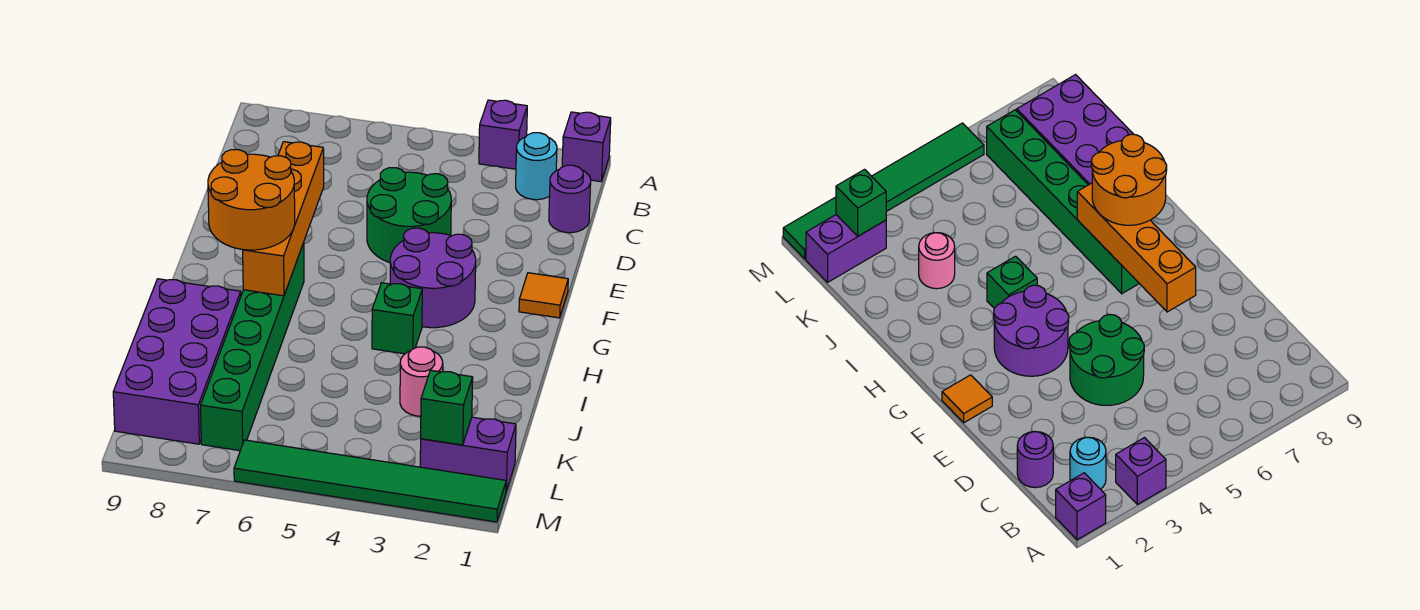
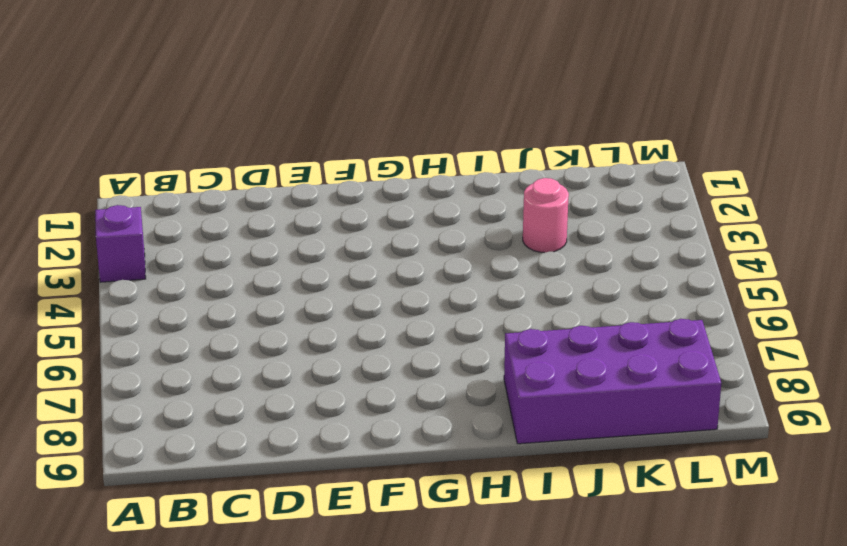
none -> purple brick A1 level 1
none -> cyan round brick B2 level 1
none -> purple round brick C1 level 1

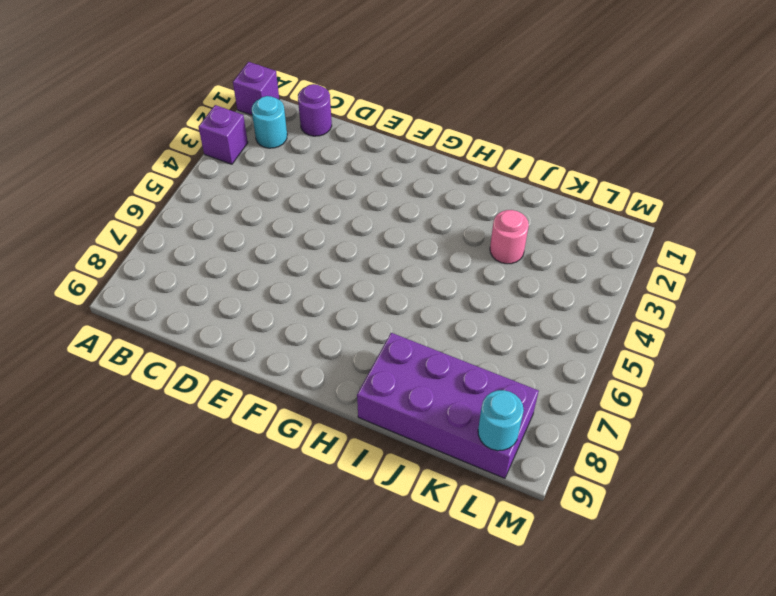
cyan round brick L9 level 2 -> none
none -> green round brick D4:E5 level 1
none -> orange tile F1 level 1
none -> purple round brick F3:G4 level 1

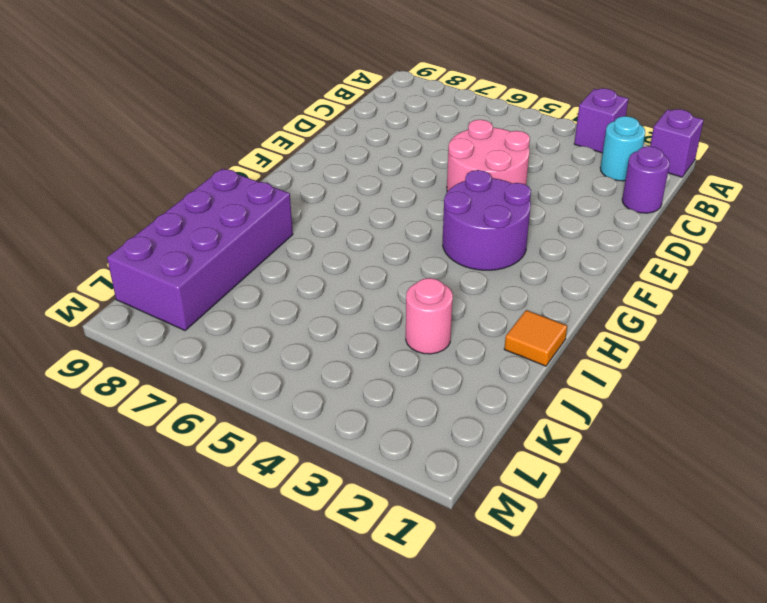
pink round brick D4:E5 level 1 -> green round brick D4:E5 level 1
orange tile I1 level 1 -> orange tile F1 level 1
none -> green brick G7:L7 level 1
none -> green brick H4 level 1
none -> purple brick L1:L2 level 1

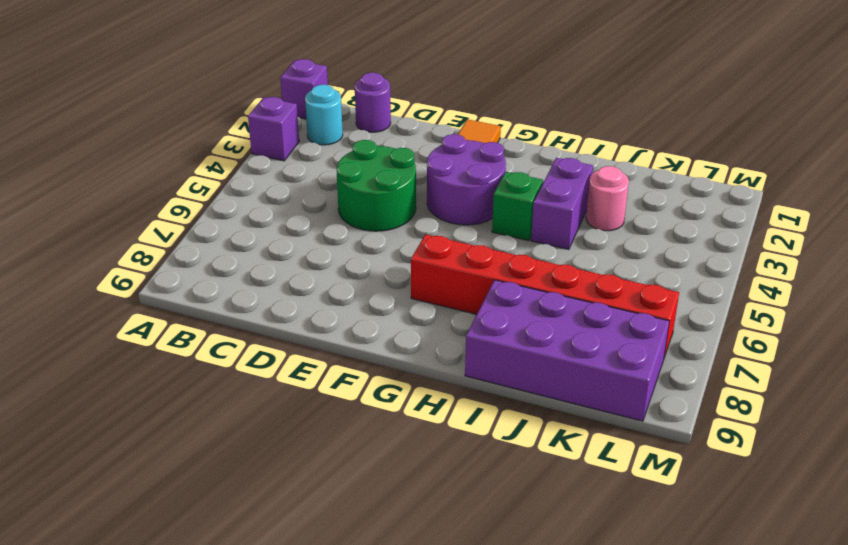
red brick G7:L7 level 1 -> green brick G7:L7 level 1
purple brick I3:I4 level 1 -> purple brick L1:L2 level 1
none -> green tile M1:M6 level 1
none -> orange brick E7:H7 level 2
none -> green brick L2 level 2

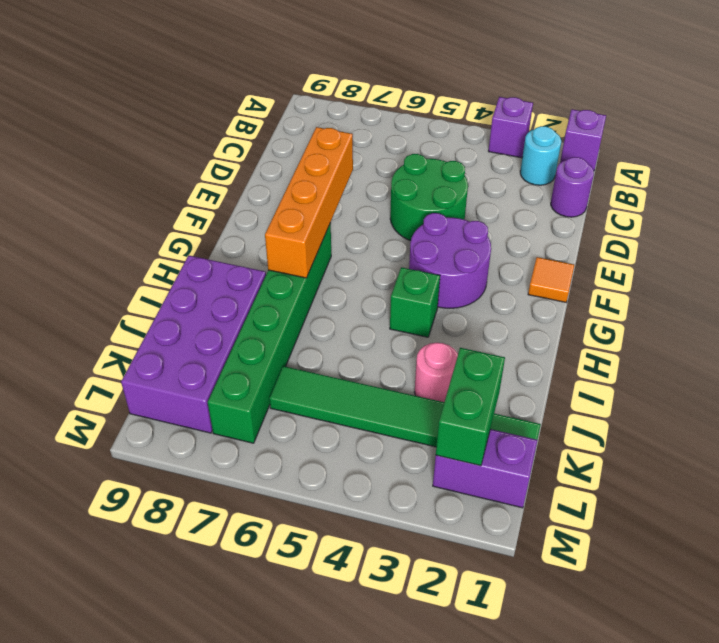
green tile K1:K6 level 1 -> green tile M1:M6 level 1
green brick K2:L2 level 2 -> green brick L2 level 2
none -> orange round brick G7:H8 level 3

